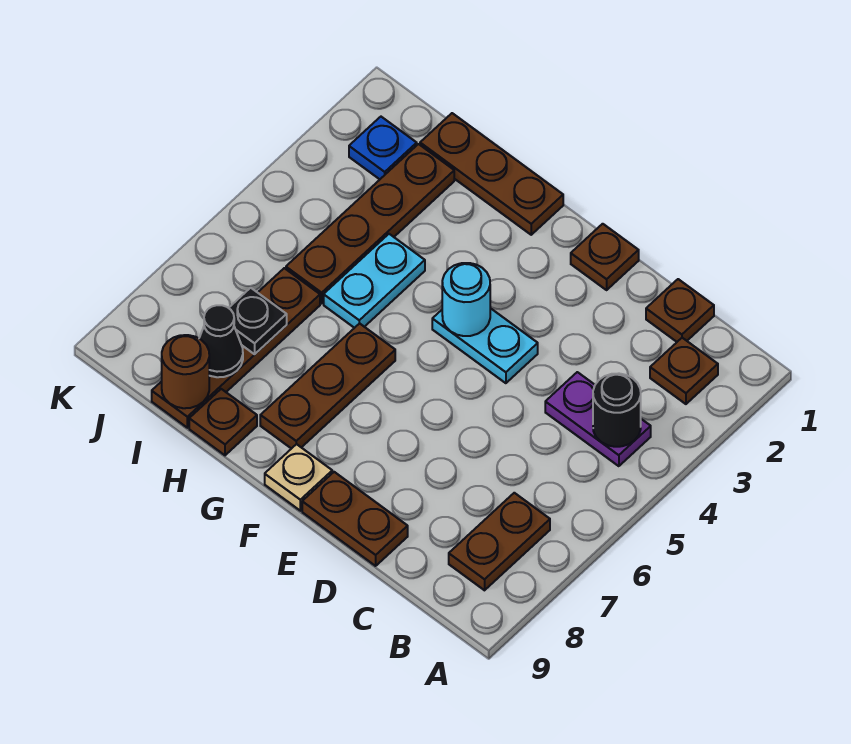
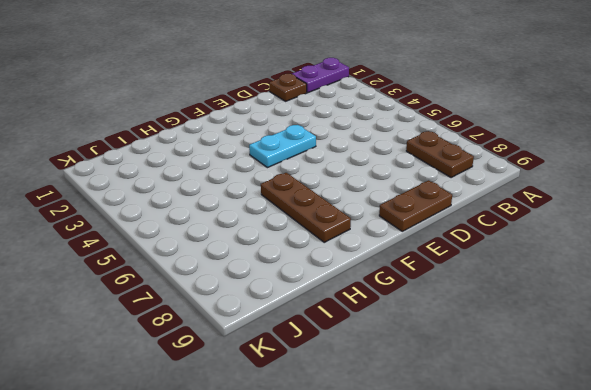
purple plate A1:B1 level 1 -> purple plate B4:C4 level 1
none -> brown plate B2 level 1
none -> brown plate E1 level 1
none -> tan plate F9 level 1

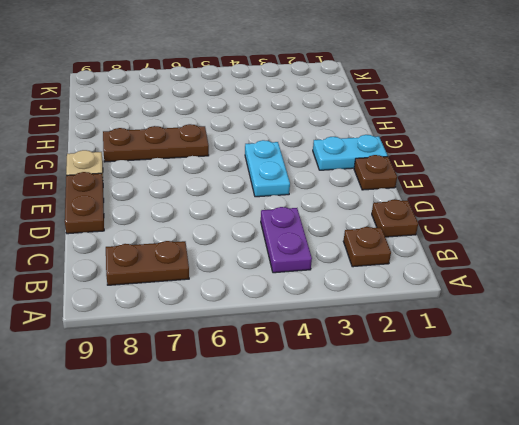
cyan plate F1:F2 level 1 -> cyan plate H4:H5 level 1
none -> brown plate G1:I1 level 1
none -> brown plate H9 level 1
none -> brown plate I2:I5 level 1

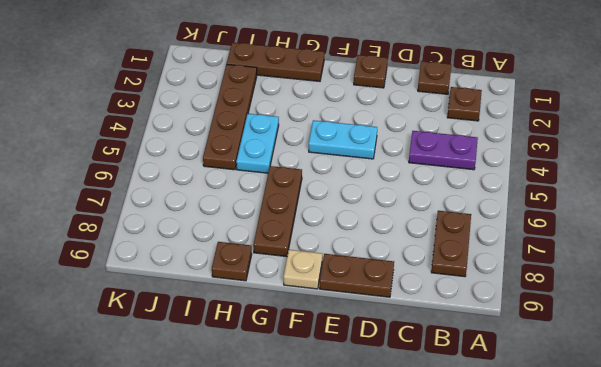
none -> brown plate I6:I9 level 1
none -> blue plate J2 level 1
none -> black round brick B4 level 2

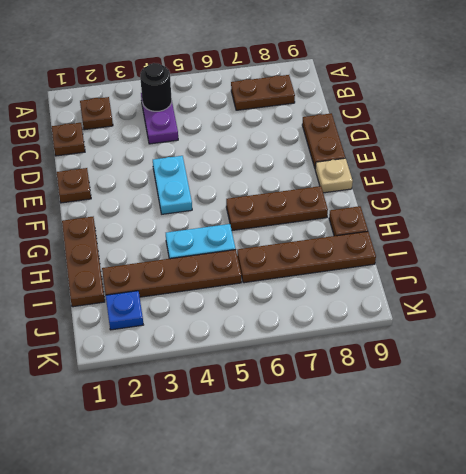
none -> cyan round brick F4 level 2
none -> black plate I7 level 2
none -> black cone I8 level 2

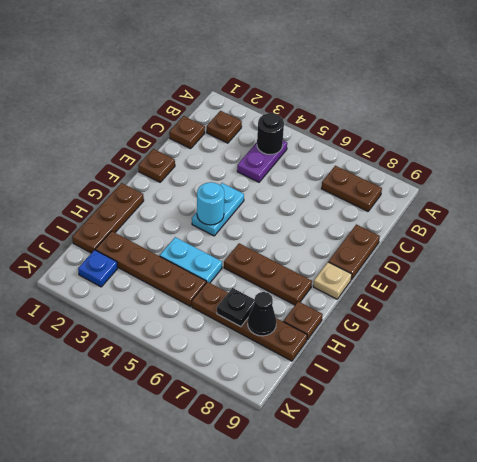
none -> brown round brick I9 level 2

